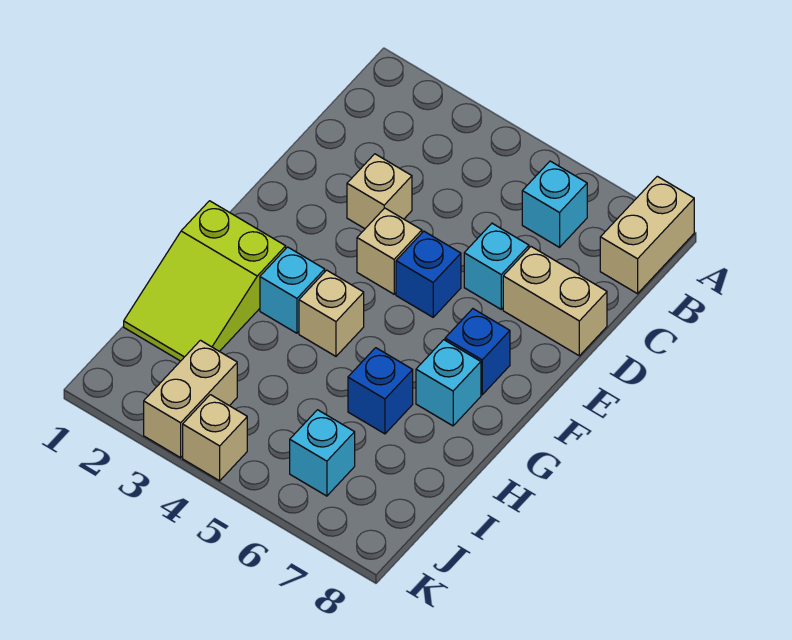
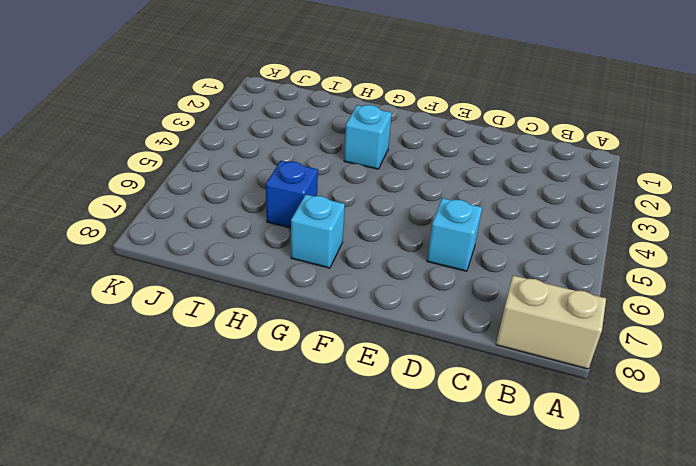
none -> cyan brick B6 level 1
none -> tan brick D3 level 1
none -> tan brick D7:D8 level 1

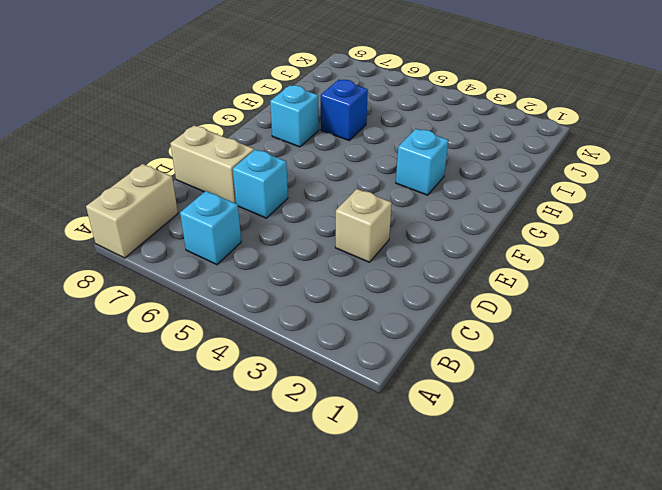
none -> tan brick E4 level 1
none -> blue brick E5 level 1
none -> blue brick F7 level 1

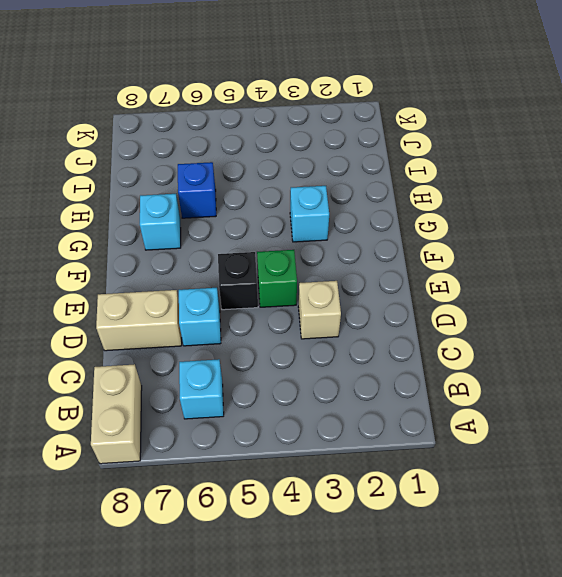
green brick E4 level 1 -> tan brick E4 level 1
black brick E5 level 1 -> blue brick E5 level 1
none -> blue brick F7 level 1
none -> lime slope G1:I2 level 1 top G
none -> tan brick G4 level 1

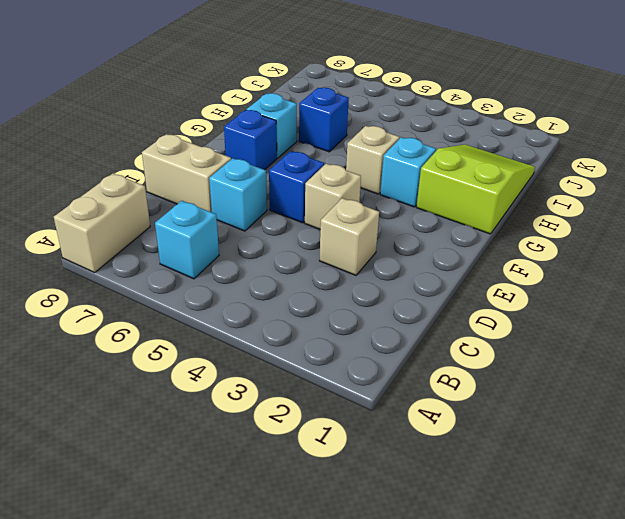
none -> tan brick J3:K3 level 1
none -> cyan brick J6 level 1
none -> tan brick K4 level 1

